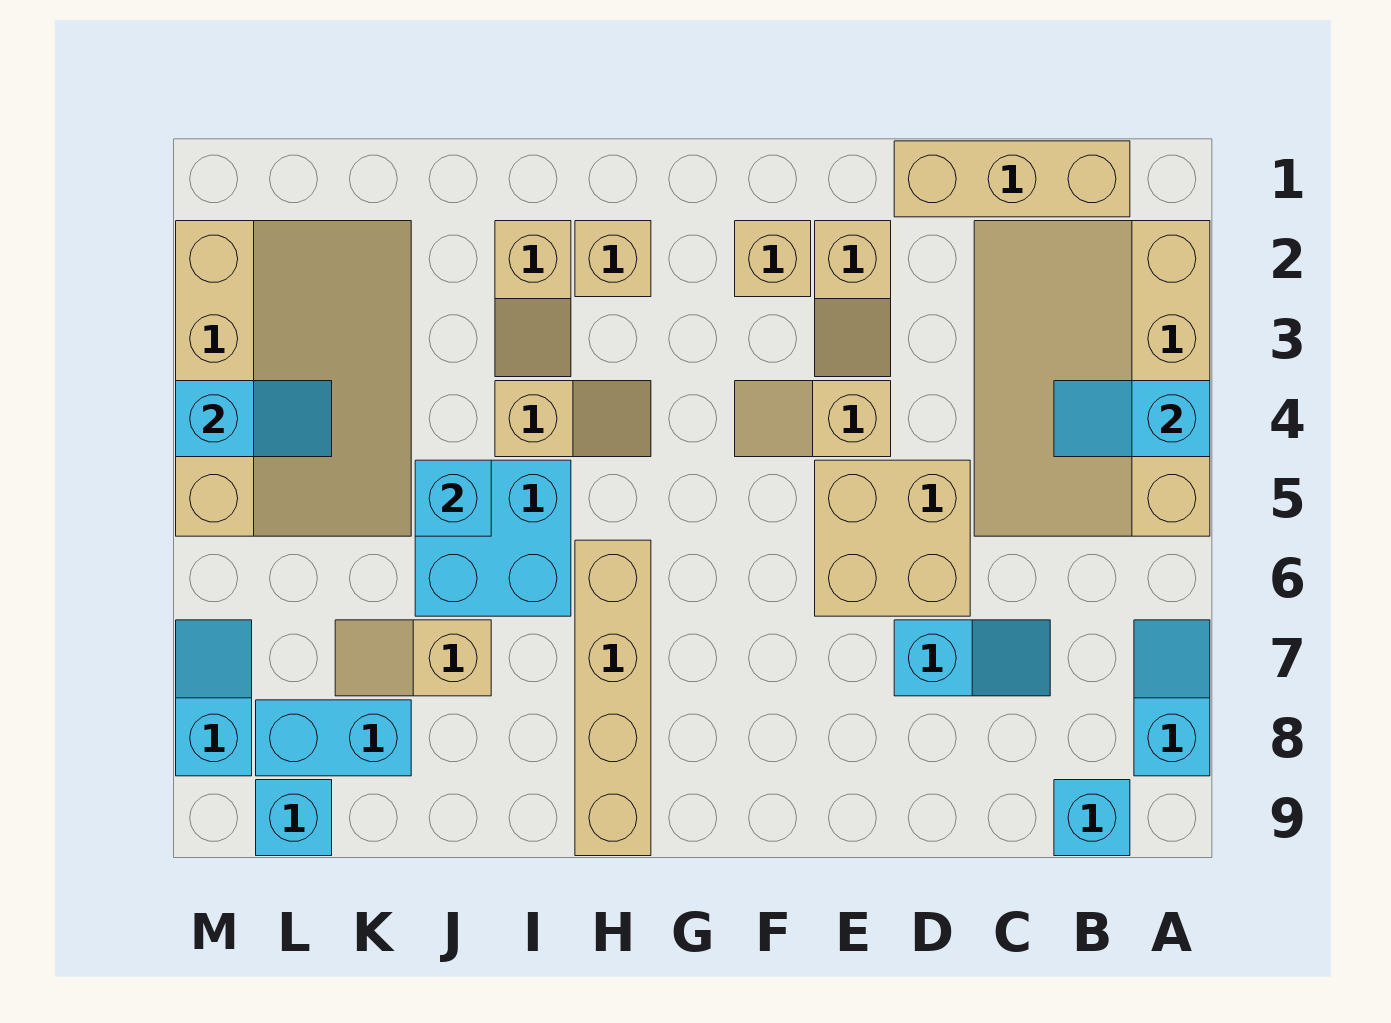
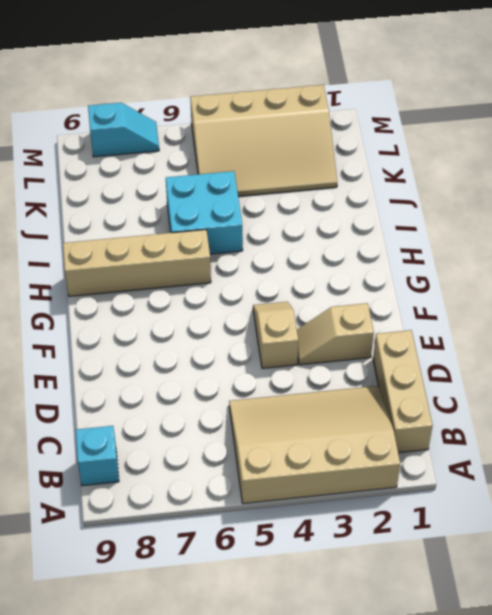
none -> cyan slope A7:A8 level 1 top 8
none -> cyan slope C7:D7 level 1 top D
none -> tan brick D5:E6 level 1

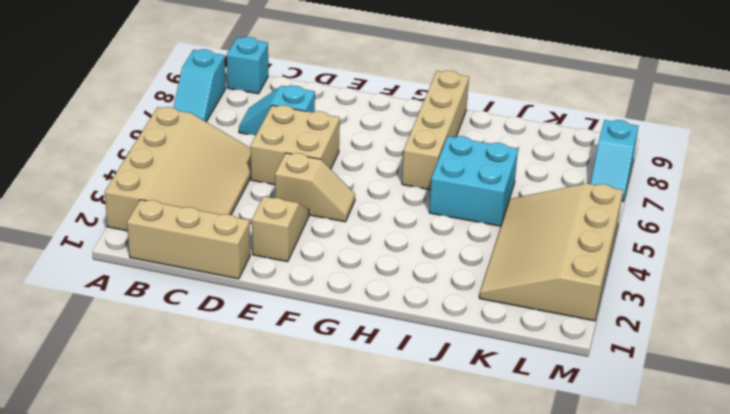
none -> tan brick F2 level 1
none -> tan brick H2 level 1
none -> tan slope H4:I4 level 1 top I

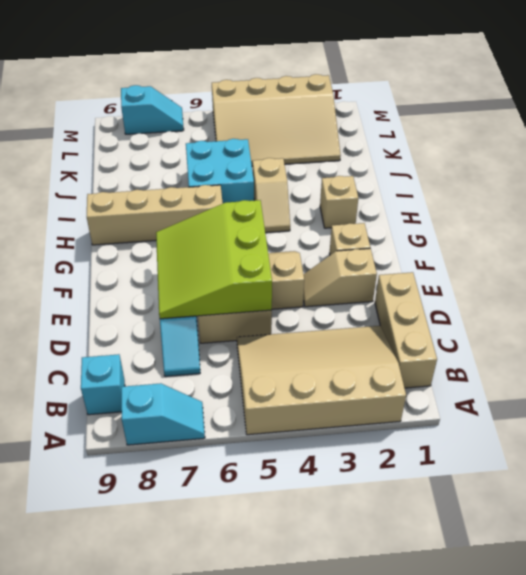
lime slope D5:F7 level 2 top 5 -> none
none -> tan slope I2:I3 level 1 top 2
none -> tan slope J7:K7 level 1 top J
none -> cyan brick K8:L8 level 1

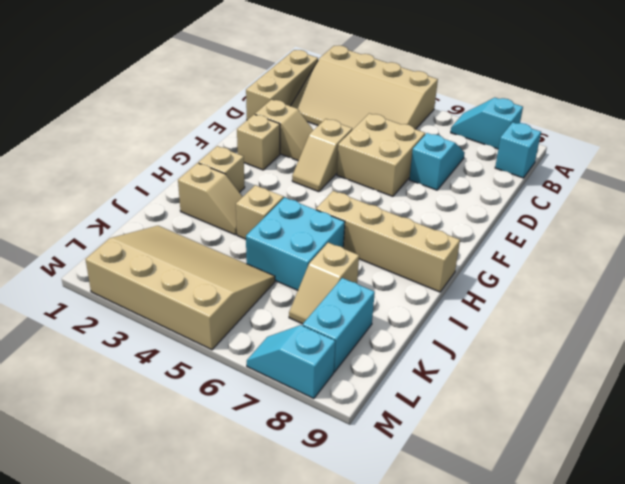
none -> cyan brick L9 level 1
none -> cyan slope A4:B4 level 2 top A
none -> cyan brick J5 level 2

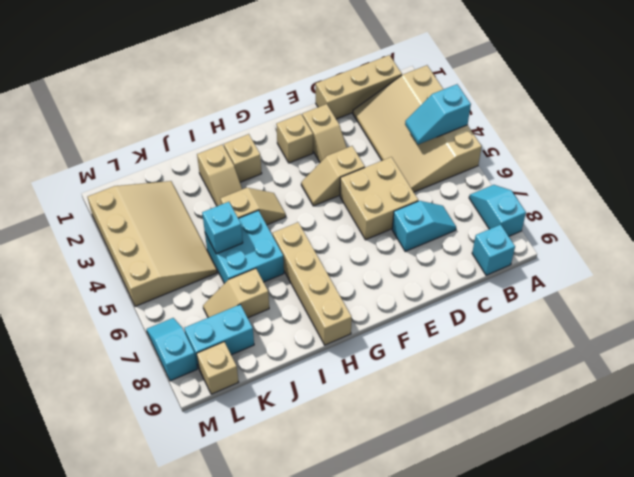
tan brick L9 level 1 -> cyan brick L9 level 1
none -> cyan slope L4:M4 level 2 top M

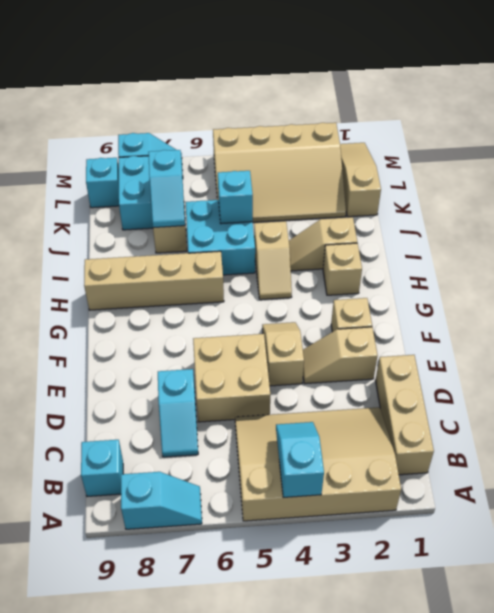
cyan slope J7:K7 level 2 top K -> cyan slope L4:M4 level 2 top M
tan slope K1:M1 level 1 top K -> none

